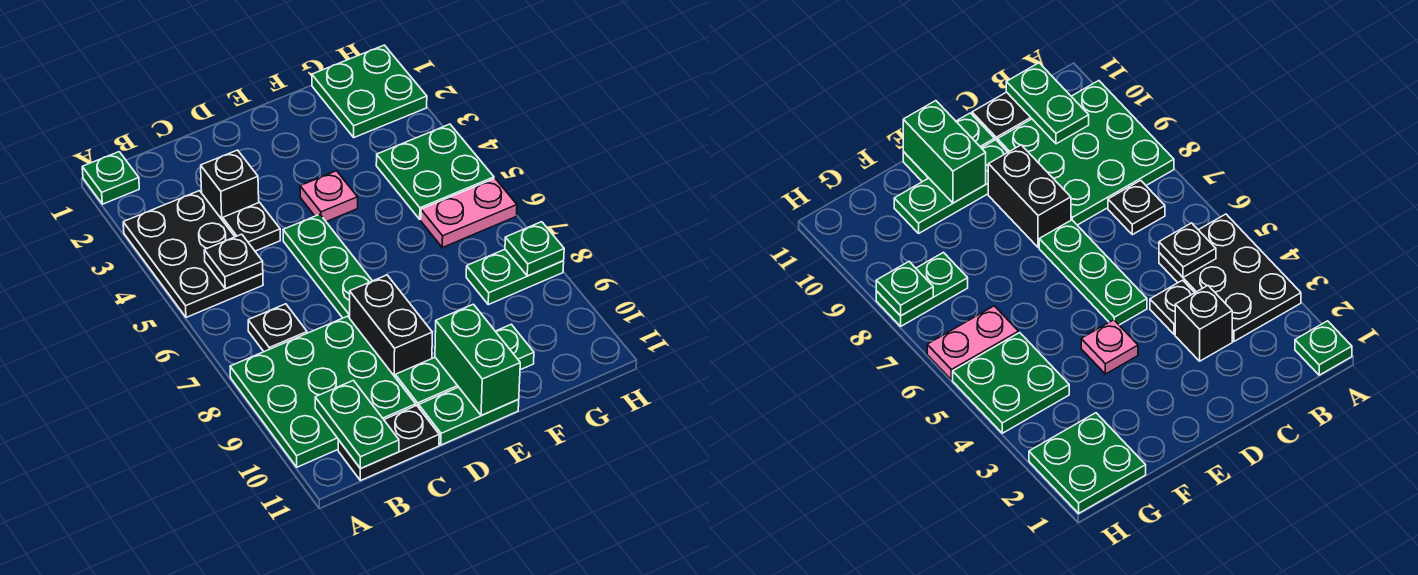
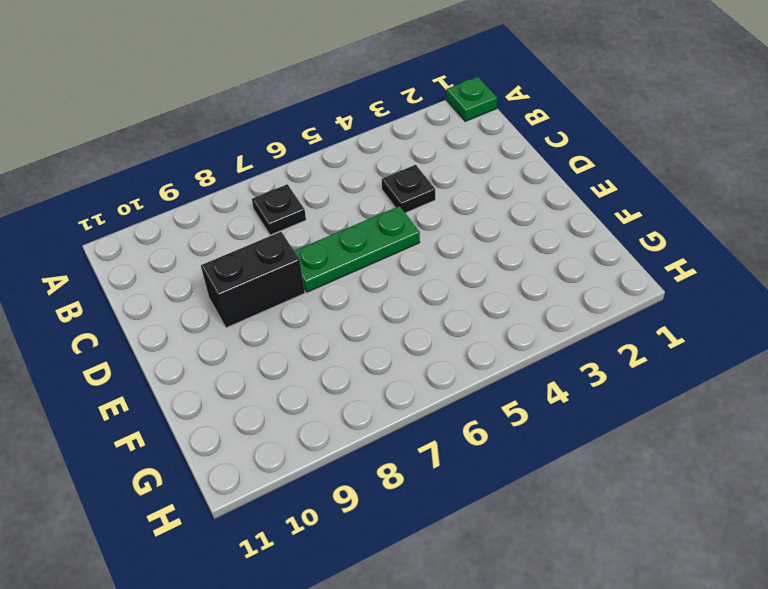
none -> black plate A3:B5 level 1
none -> green plate A8:C10 level 1
none -> black plate B11:C11 level 1

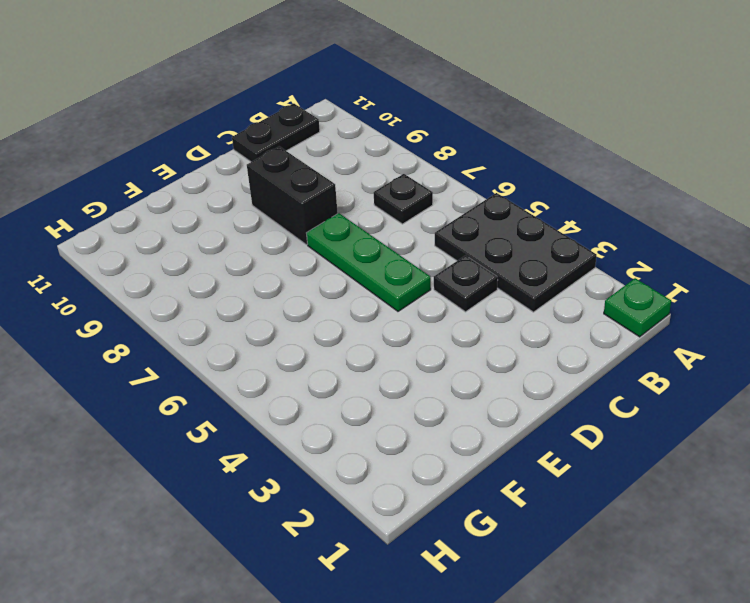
none -> green plate A8:C10 level 1
none -> black brick C3 level 1
none -> green plate D10:F10 level 1

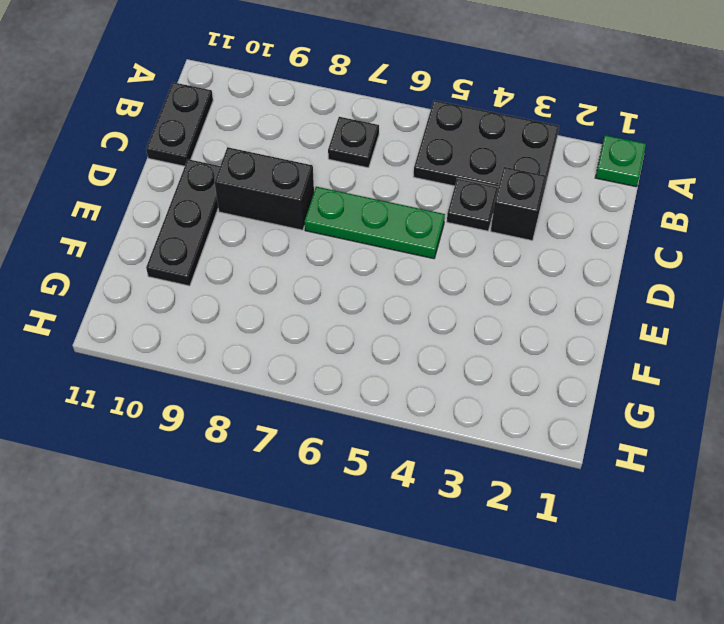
black plate D10:F10 level 1 -> green plate D10:F10 level 1
none -> green plate A8:C10 level 1
none -> green plate D11:E11 level 1
none -> pink plate E4 level 1

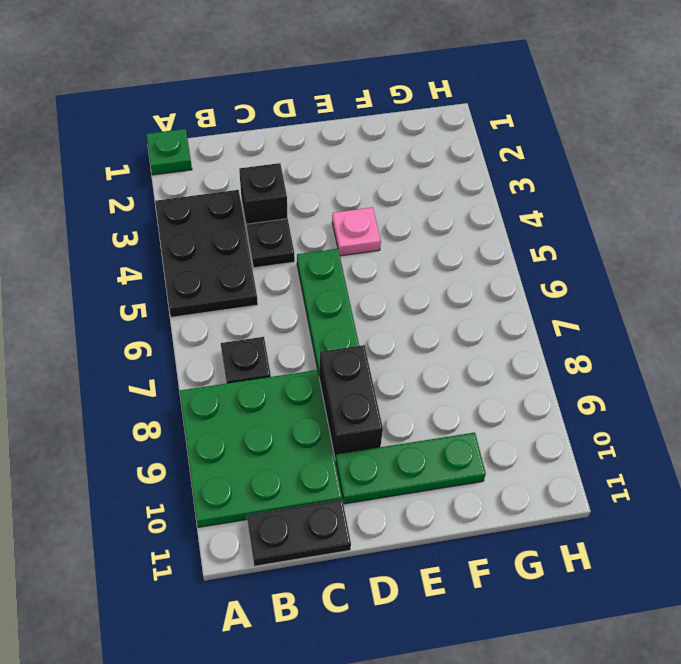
none -> green plate D11:E11 level 1
none -> green plate G1:H2 level 1
none -> green plate G4:H5 level 1

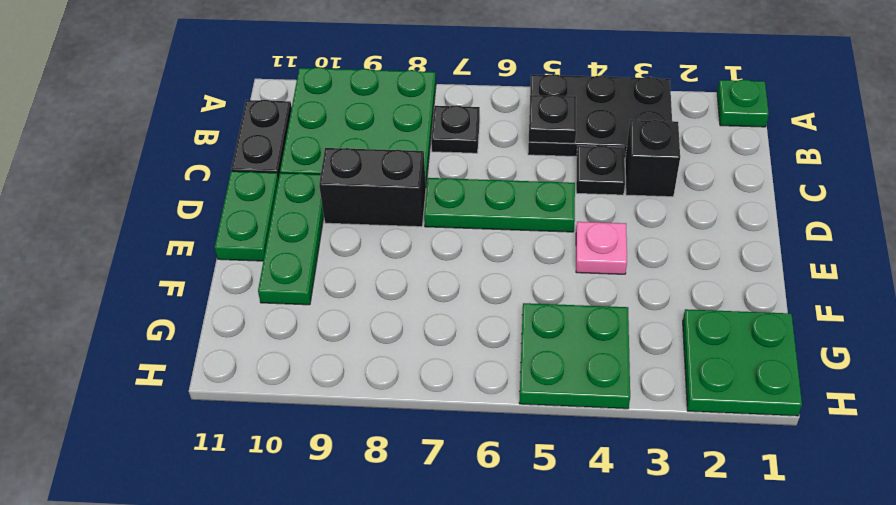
none -> pink plate G6:H6 level 1
none -> green plate G8:H8 level 1
none -> green plate B10:B11 level 2

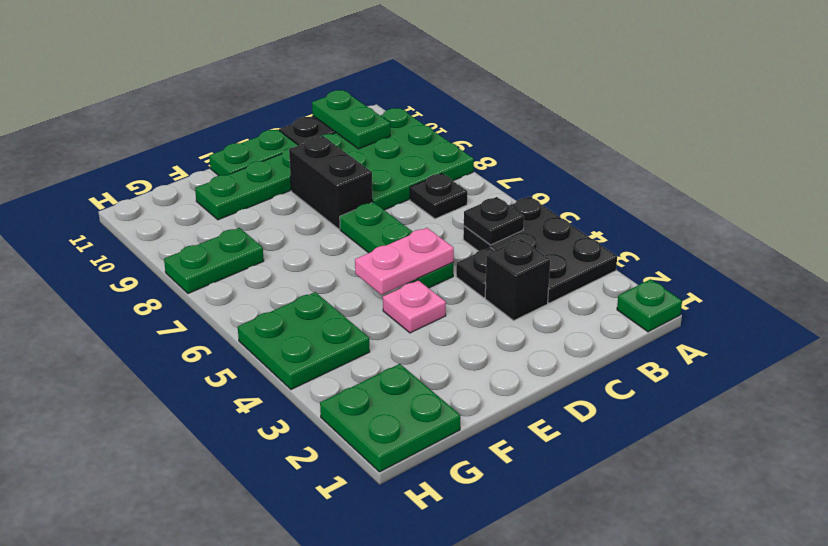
pink plate D5:E5 level 2 -> pink plate G6:H6 level 1
none -> green brick E10:E11 level 2
none -> green plate H8 level 2

